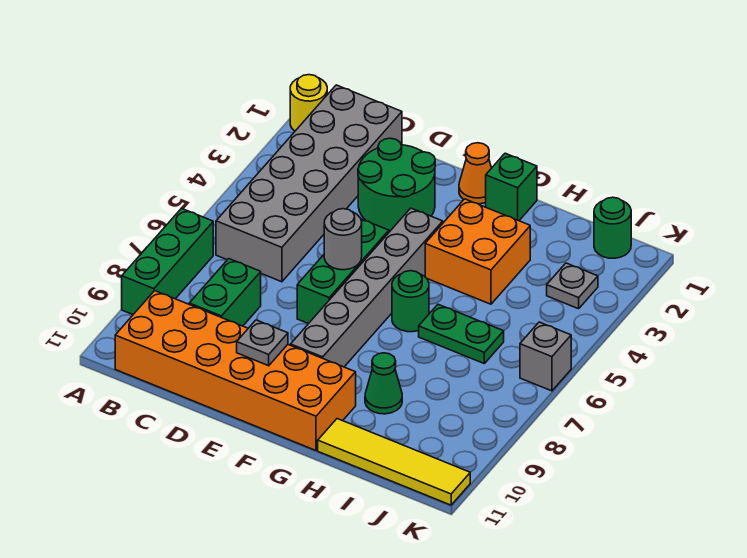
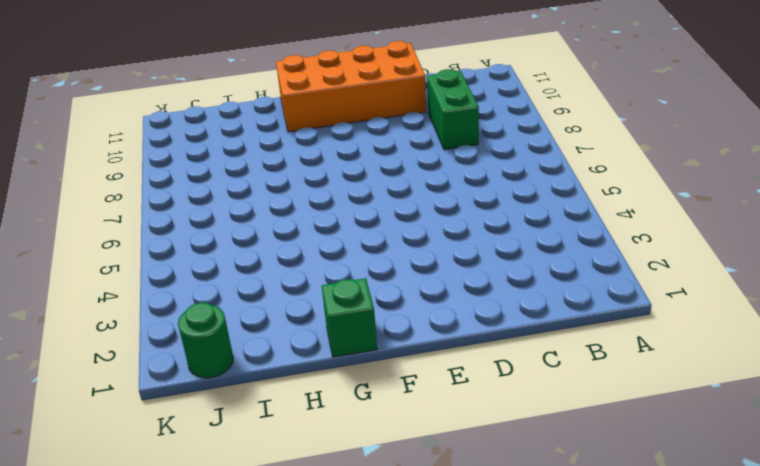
orange brick D10:G11 level 1 -> orange brick B10:G11 level 1
none -> yellow round brick A1 level 1
none -> green brick A7:A9 level 1
none -> grey brick B1:C6 level 1

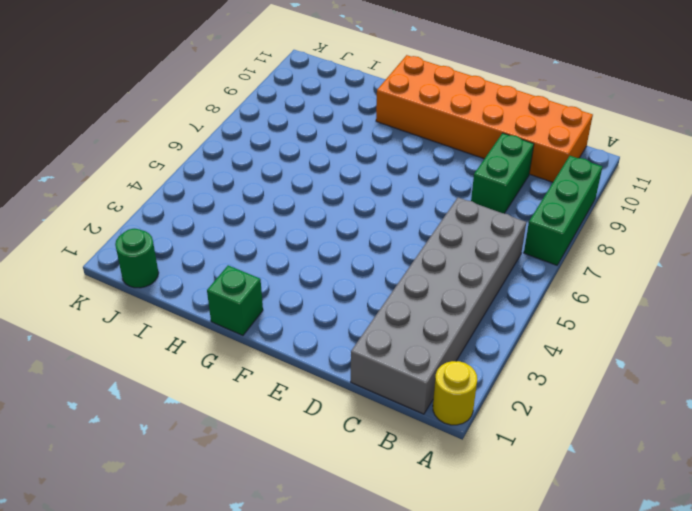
none -> green round brick D2:E3 level 1
none -> green brick E5:E7 level 1
none -> orange cone F1 level 1

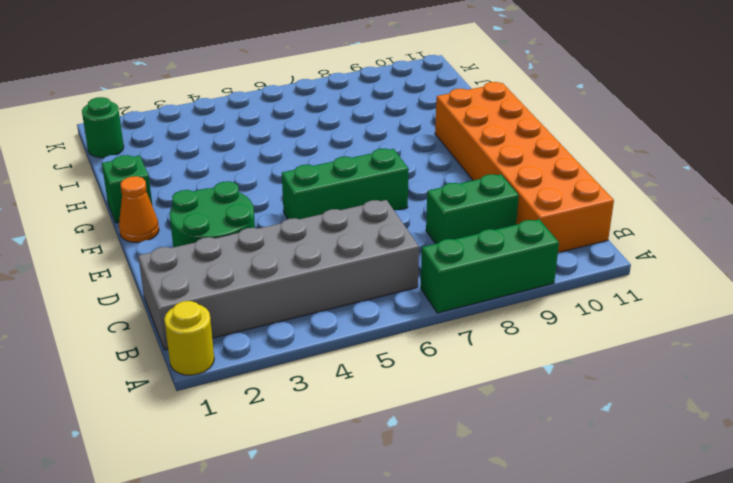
none -> grey brick F4:F9 level 1
none -> orange brick G3:H4 level 1
none -> green round brick G6 level 1

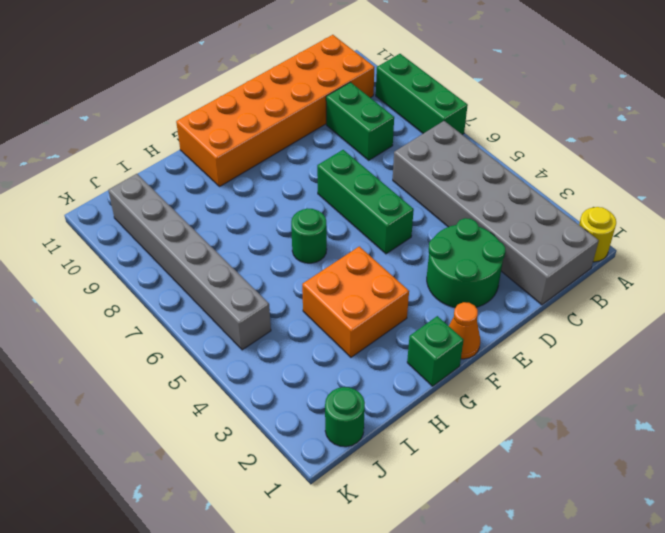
grey brick J5:J10 level 1 -> grey brick F4:F9 level 1
none -> green plate H6:I6 level 1
none -> green cone H9 level 1
none -> yellow tile H11:K11 level 1

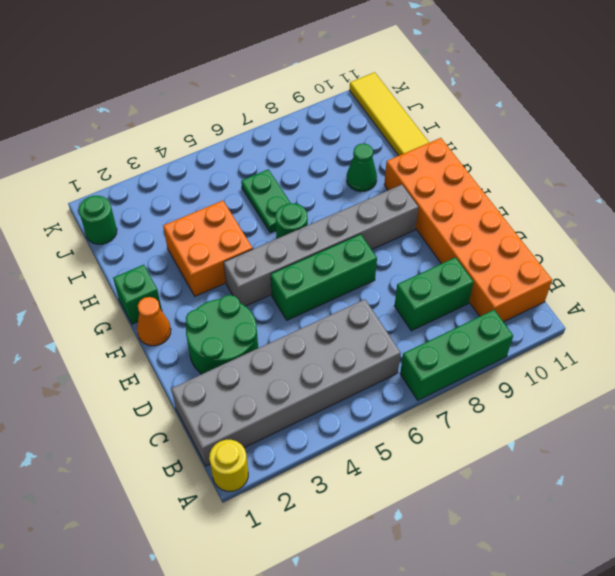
none -> grey plate J3 level 1
none -> grey brick K6 level 1
none -> grey round brick E6 level 2

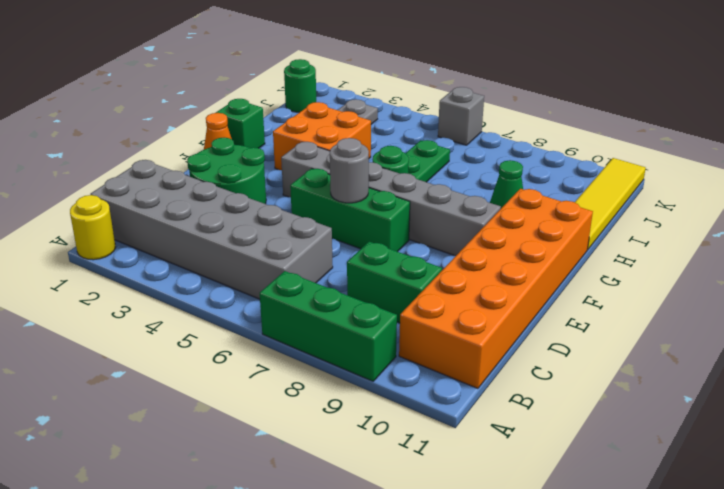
none -> grey plate E10 level 2

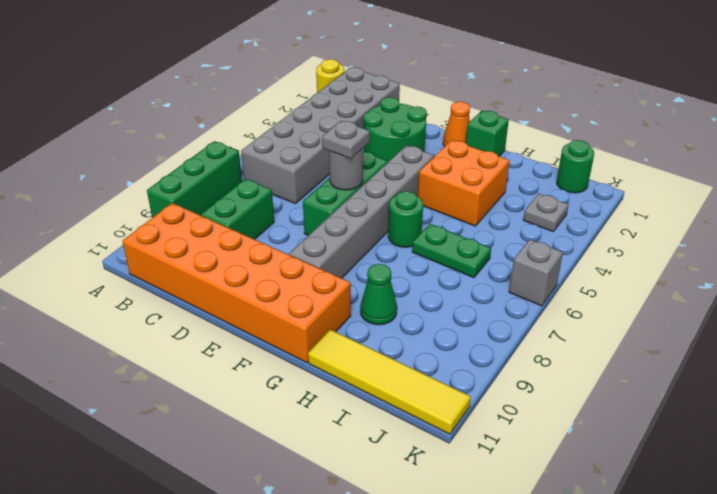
grey plate E6 level 3 -> grey plate E10 level 2

